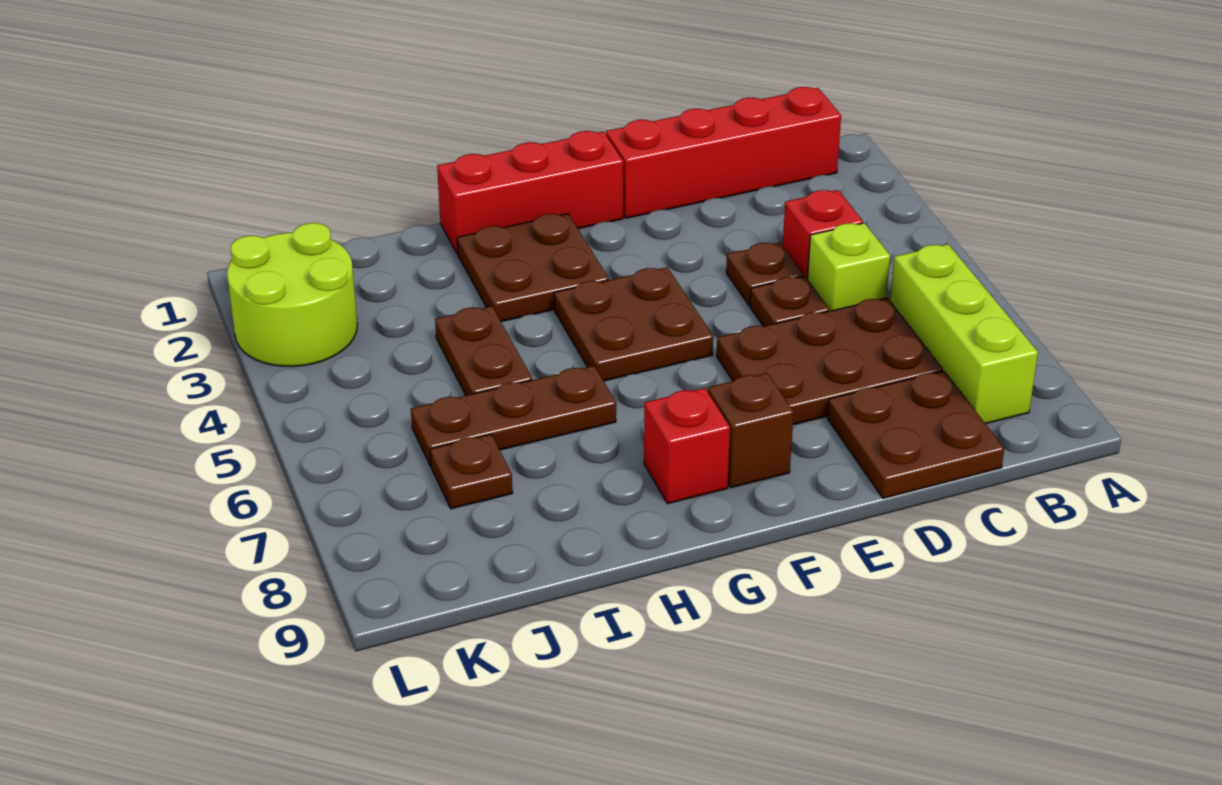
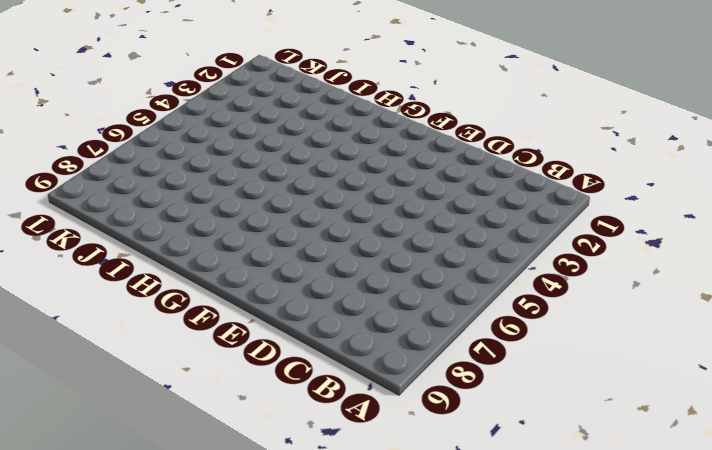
none -> red brick B1:E1 level 1
none -> lime brick B6:B8 level 1
none -> red brick C4 level 1

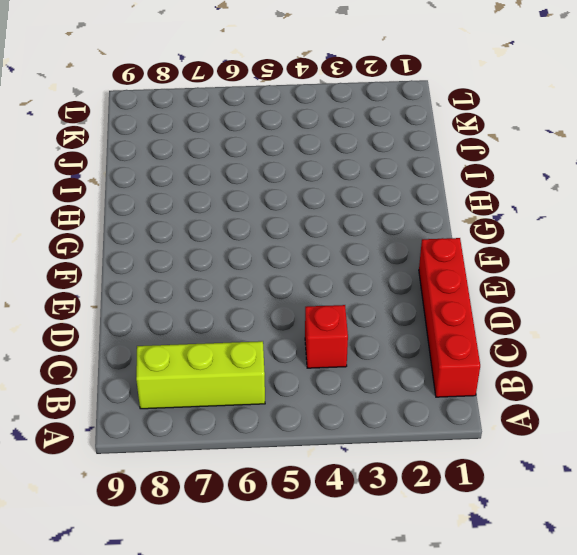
none -> lime brick C5 level 1
none -> brown plate C6:E7 level 1
none -> brown plate C8:D9 level 1

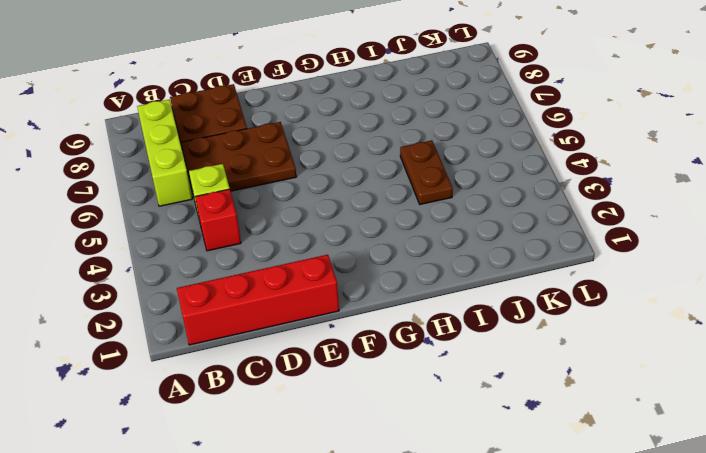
none -> brown plate D4 level 1
none -> brown plate D5 level 1
none -> red brick F1:H1 level 1

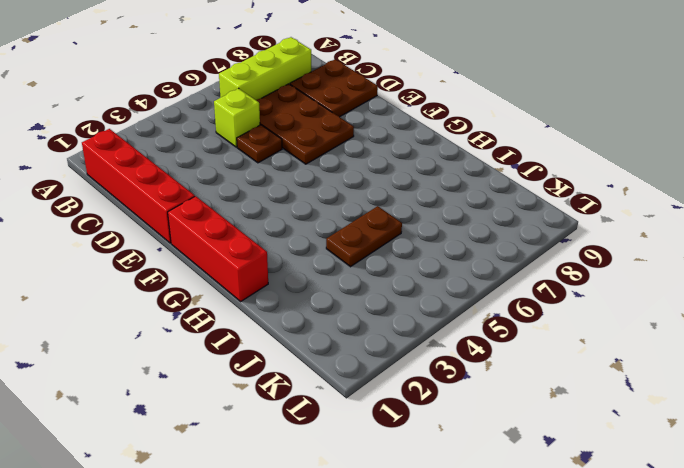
none -> red brick C4 level 1
none -> brown plate D4 level 1
none -> brown plate F4:G5 level 1

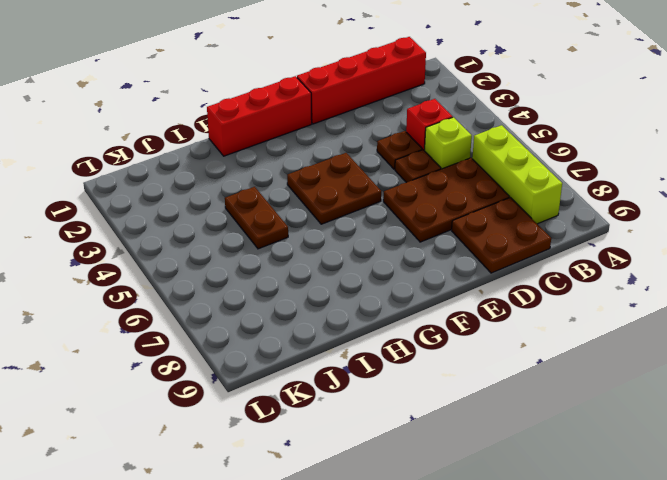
none -> brown brick F8 level 1
none -> brown plate G2:H3 level 1
none -> red brick G8 level 1

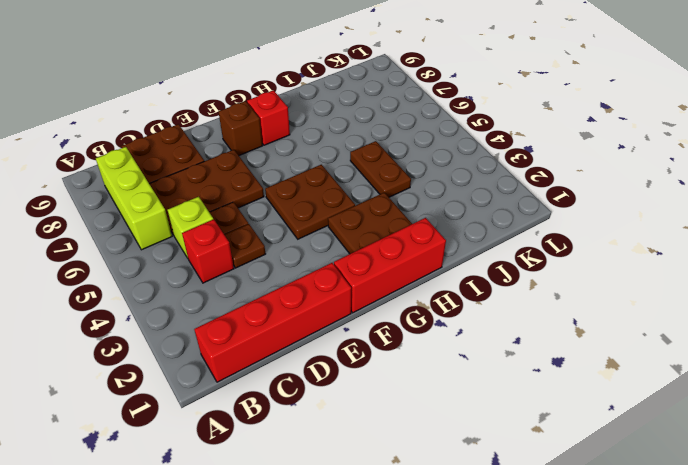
none -> brown plate H6:J6 level 1
none -> brown plate J7 level 1
none -> lime round brick K2:L3 level 1

